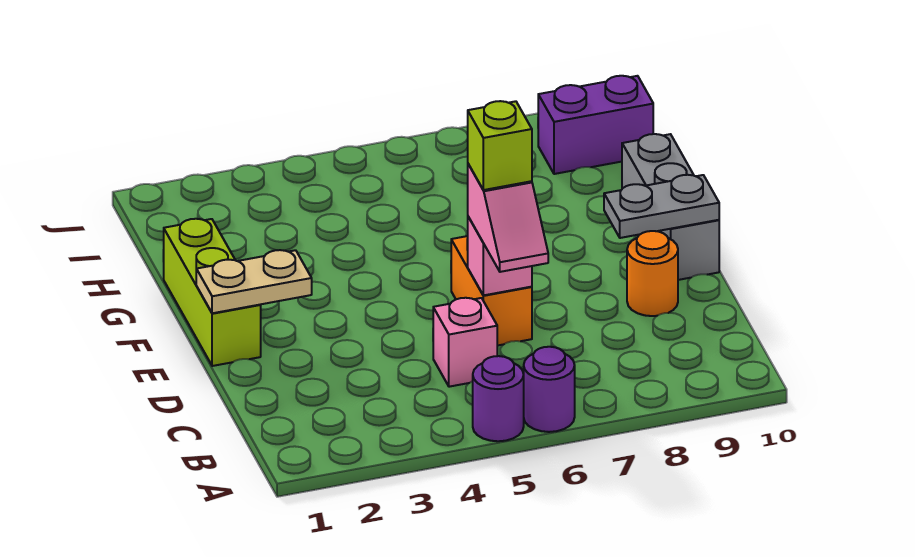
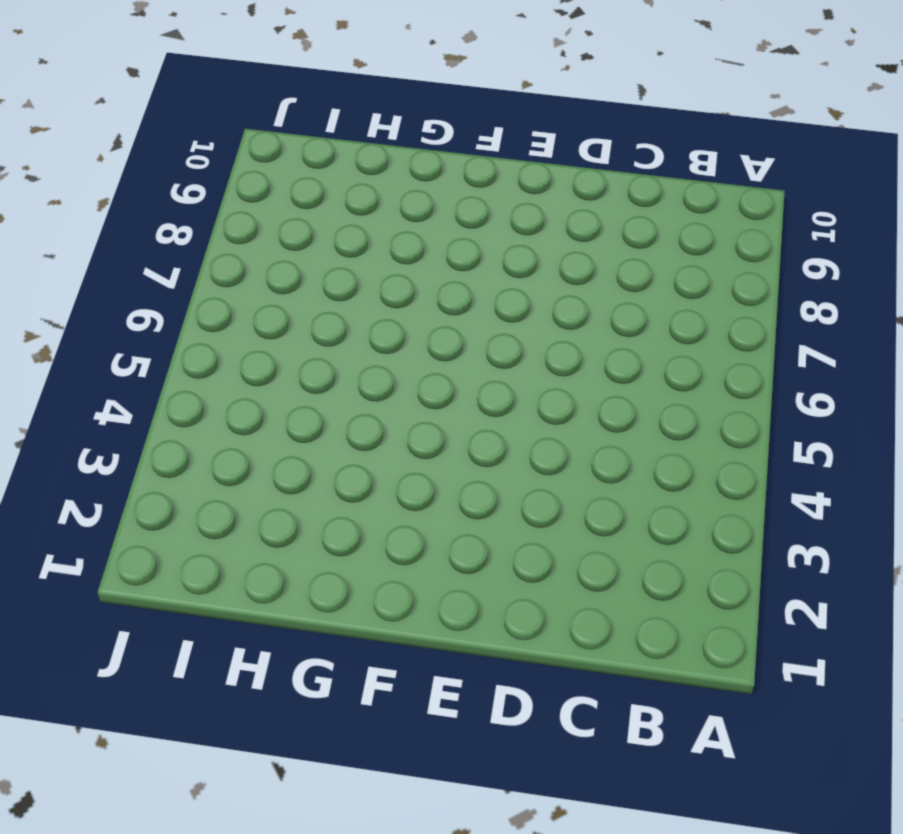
none -> purple round brick A5 level 1
none -> purple round brick A6 level 1
none -> pink brick C5 level 1

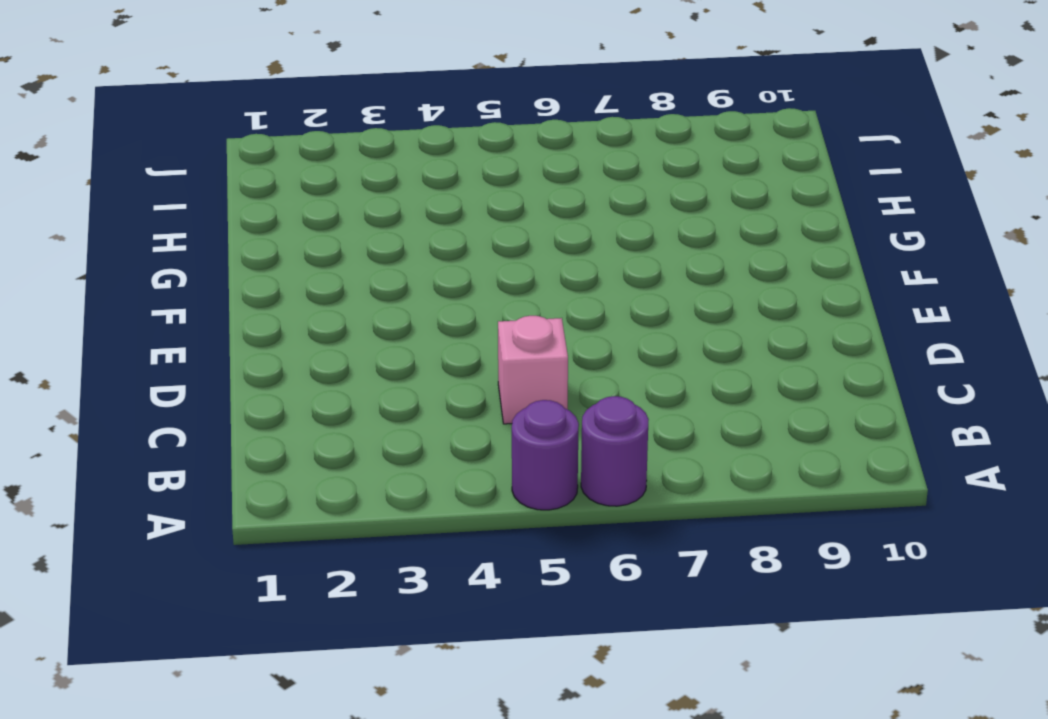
none -> orange brick D6:E6 level 1
none -> orange round brick D9 level 1
none -> lime brick E1:G1 level 1

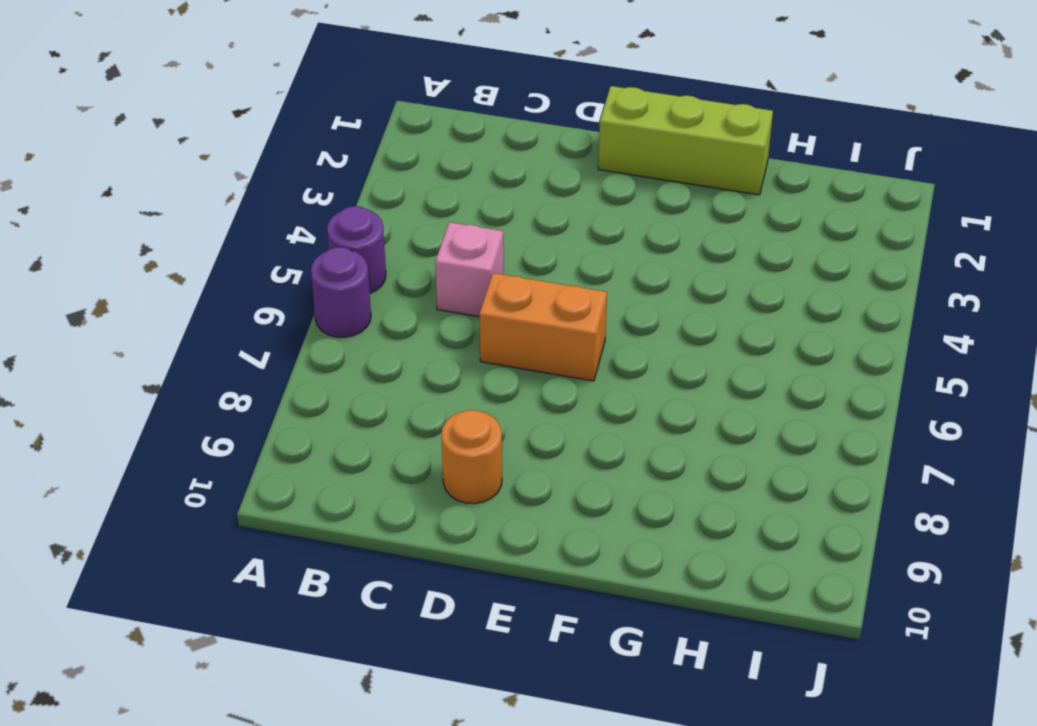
none -> grey brick E10:G10 level 1
none -> purple brick I9:I10 level 1
none -> pink brick D6 level 2

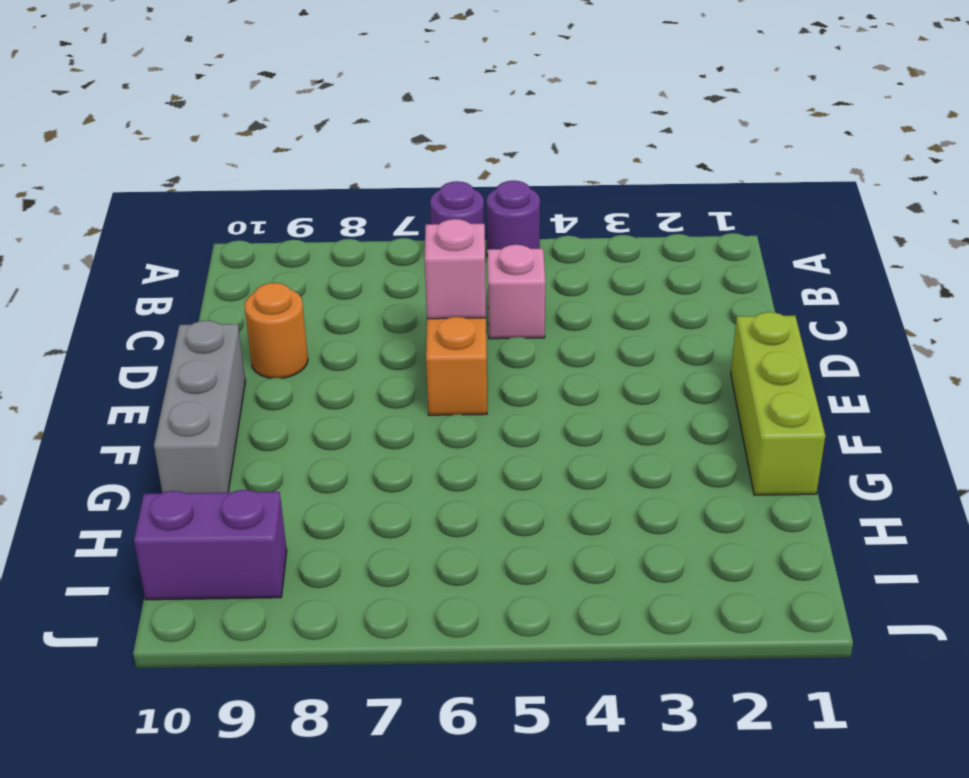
none -> tan plate E1:E2 level 2
none -> grey plate E9:E10 level 2
none -> pink slope C6:D6 level 3 top D

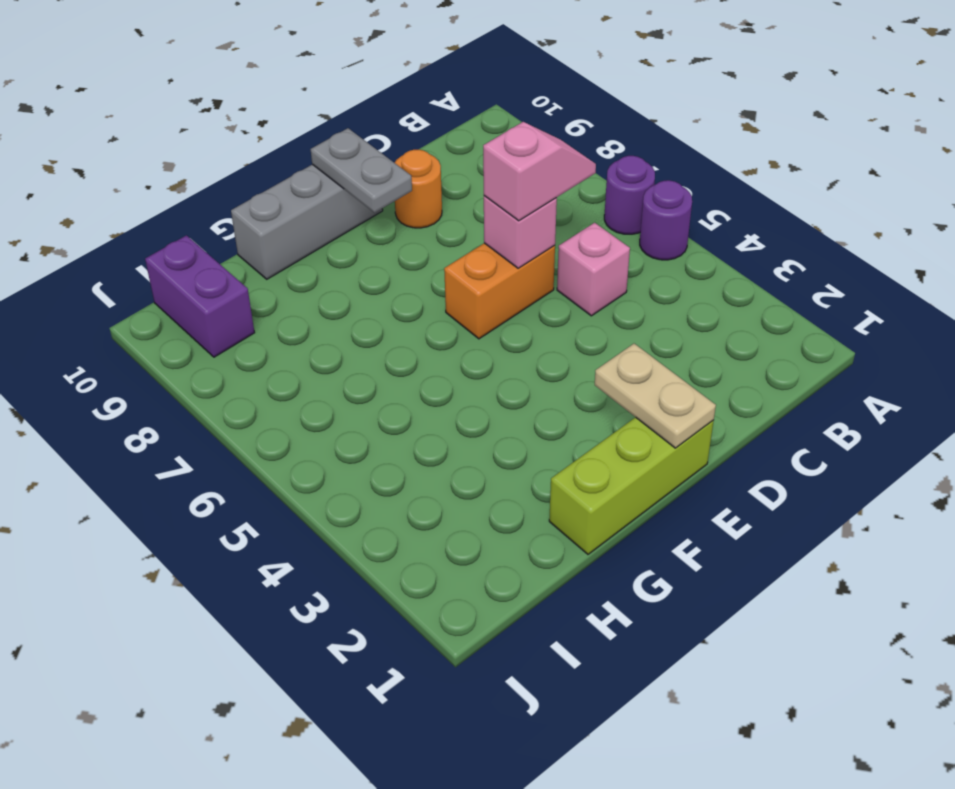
none -> lime brick D6 level 4

